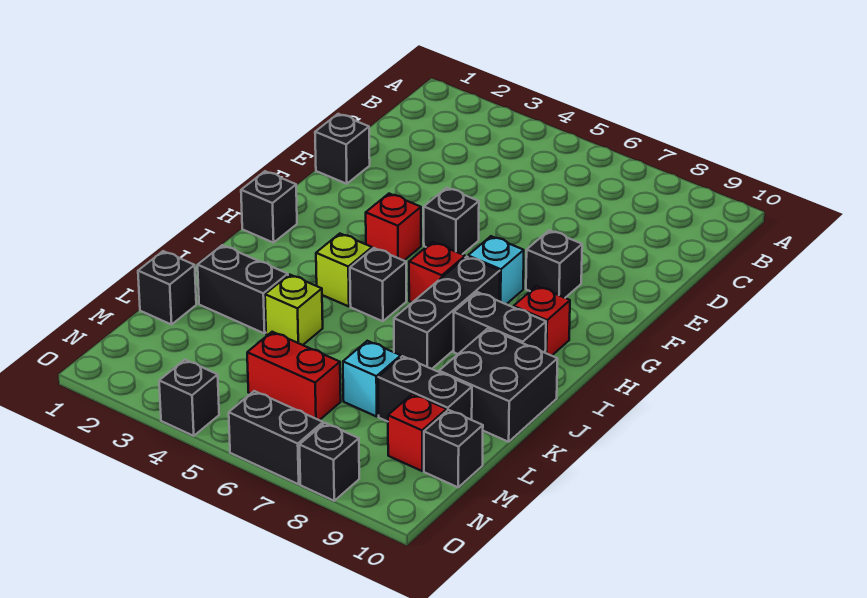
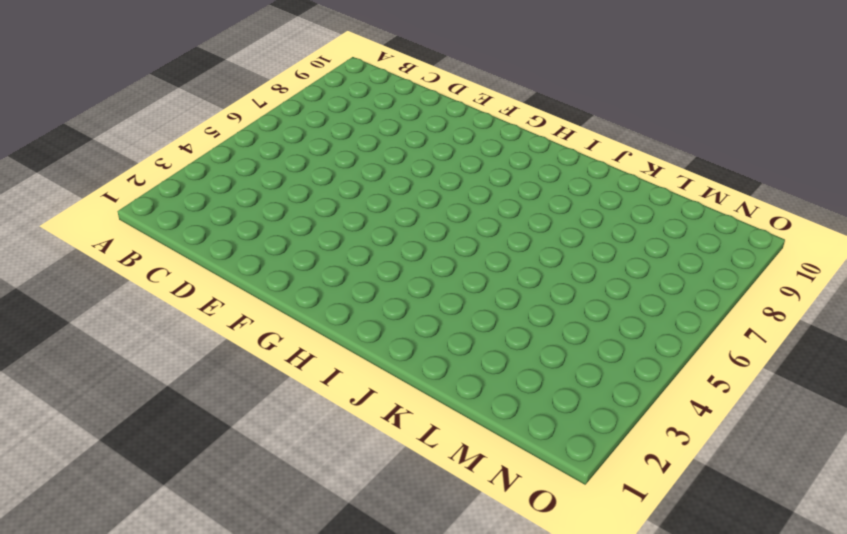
none -> black brick E1 level 1
none -> black brick F5 level 1
none -> black brick F8 level 1

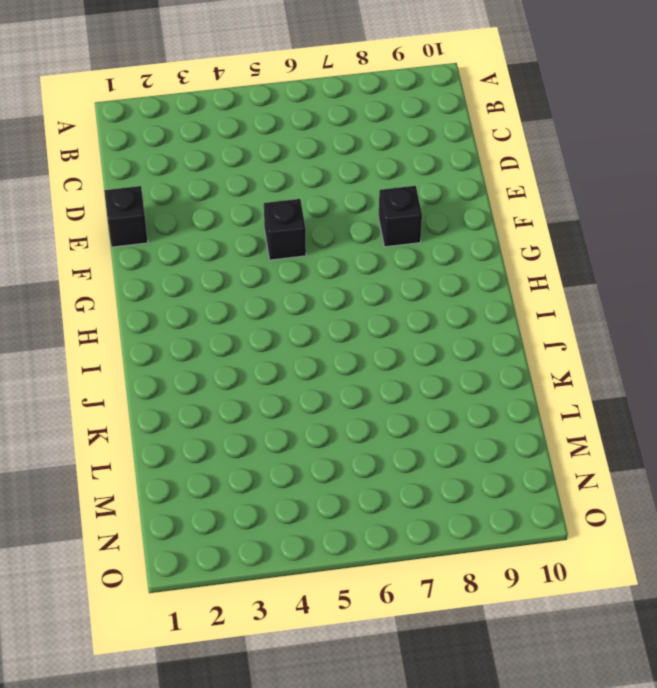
none -> red brick G4 level 1
none -> cyan brick G7 level 1
none -> black brick H1 level 1

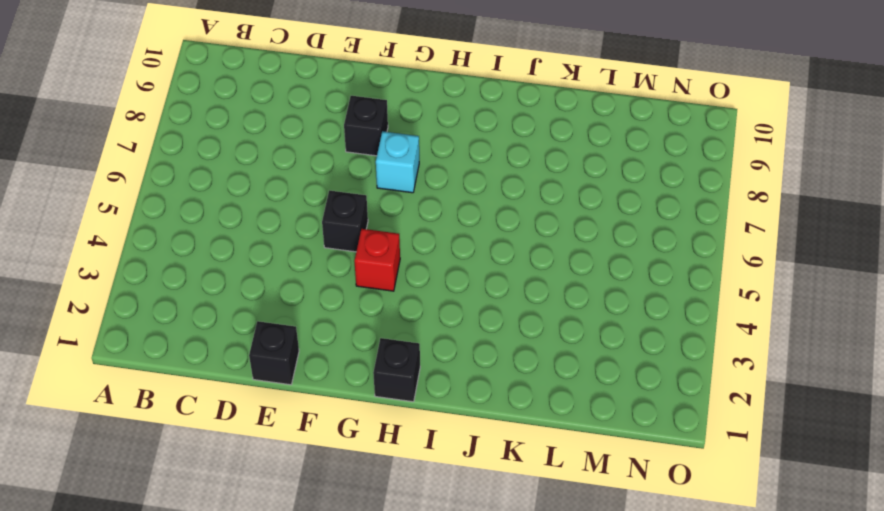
none -> red brick H6 level 1
none -> black brick H7:J7 level 1
none -> red brick H9 level 1

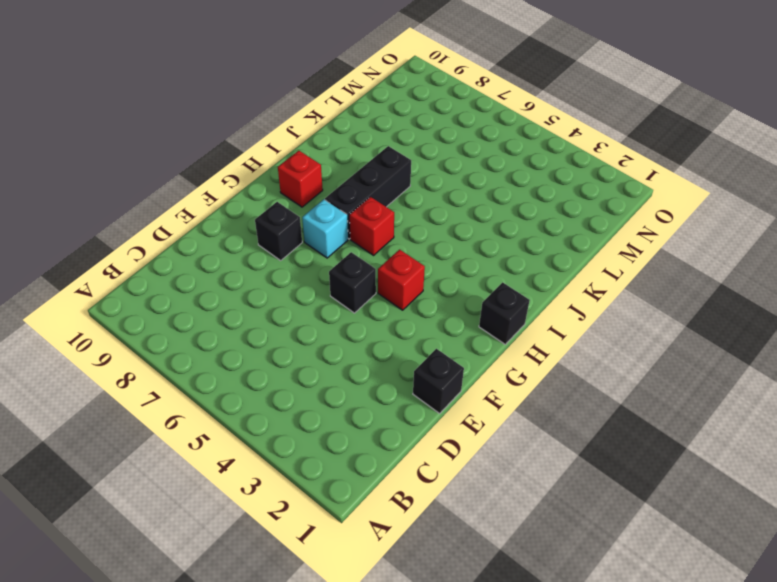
none -> lime brick I4 level 1
none -> black brick I5 level 1
none -> black brick I8:I9 level 1

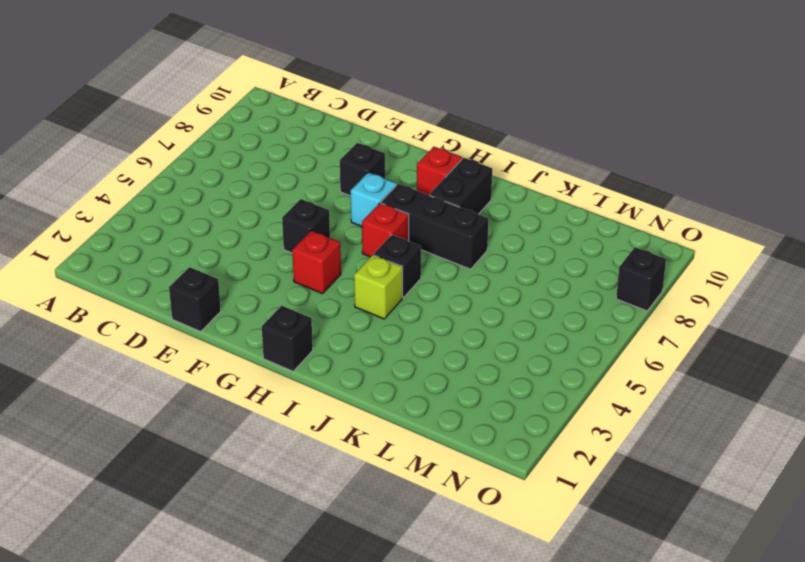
none -> black brick J9:K10 level 1
none -> black brick K2:K3 level 1
none -> lime brick K4 level 1

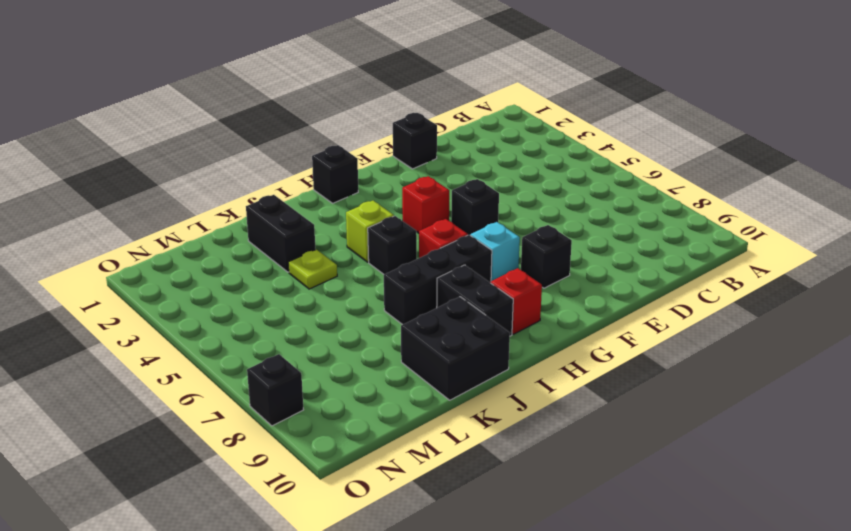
lime plate K4 level 1 -> lime brick K4 level 1
none -> black brick L1 level 1
none -> cyan brick L7 level 1
none -> black brick L8:L9 level 1

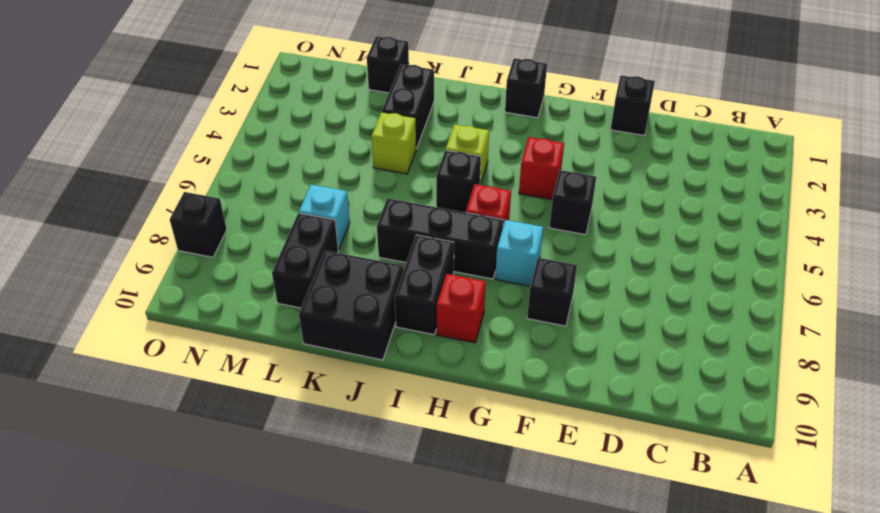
none -> red brick M5:M6 level 1
none -> red brick M9 level 1
none -> black brick M10 level 1

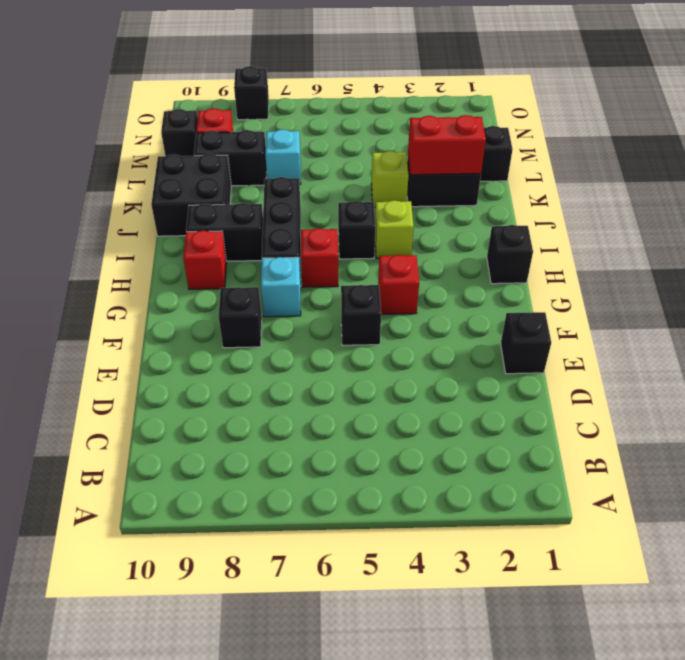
red brick K2:K3 level 2 -> red brick M5:M6 level 1
none -> black brick O4 level 1
none -> black brick O6:O7 level 1

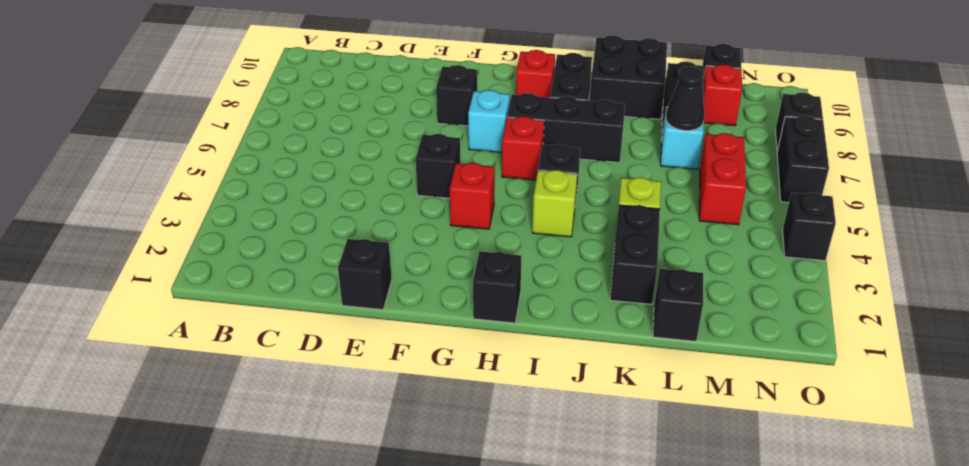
black cone L7 level 2 -> none

